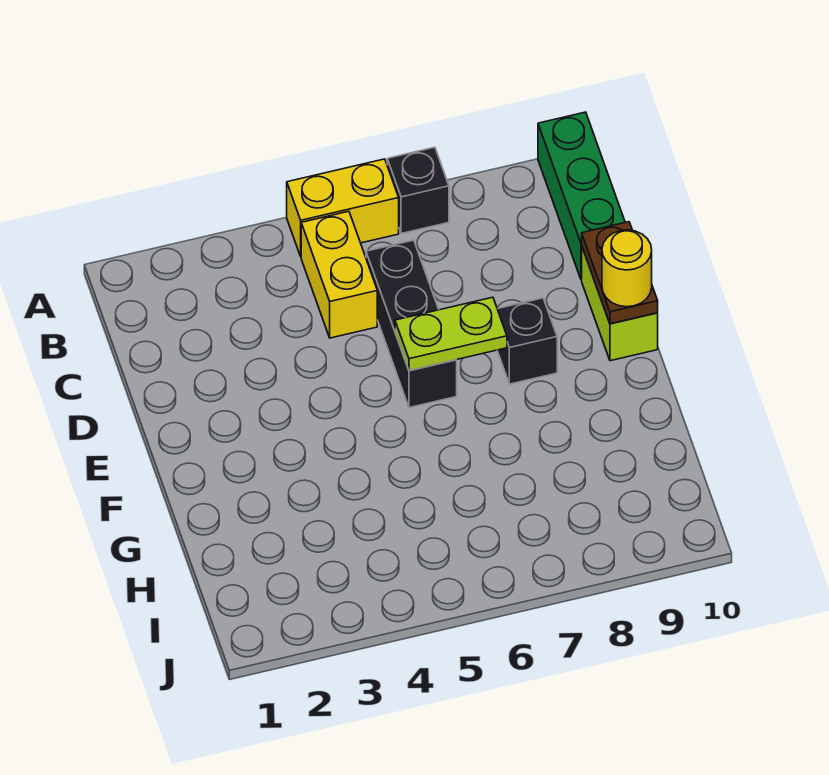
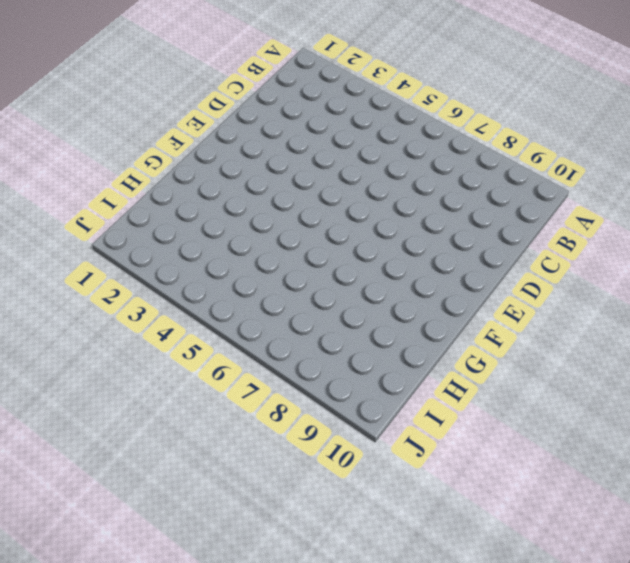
none -> yellow brick A5:A6 level 1
none -> black brick A7 level 1

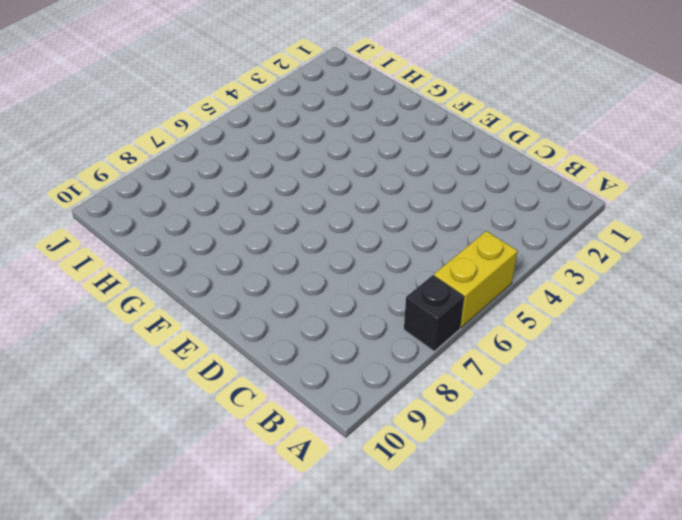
none -> green brick A10:C10 level 1
none -> yellow brick B5:C5 level 1

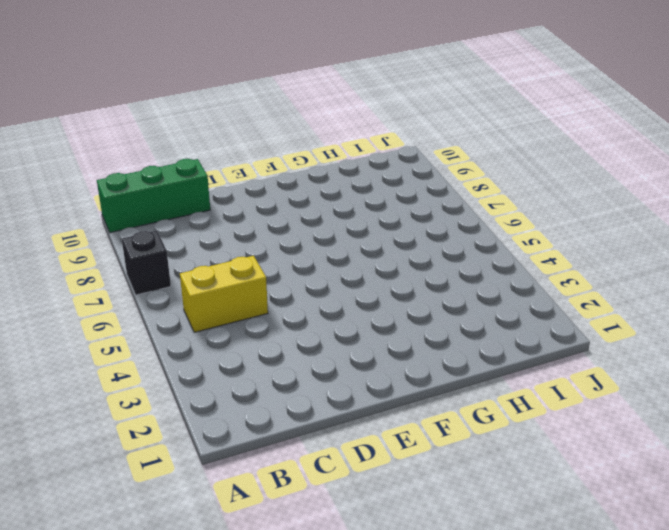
none -> yellow brick A5:A6 level 1
none -> black brick C6:E6 level 1

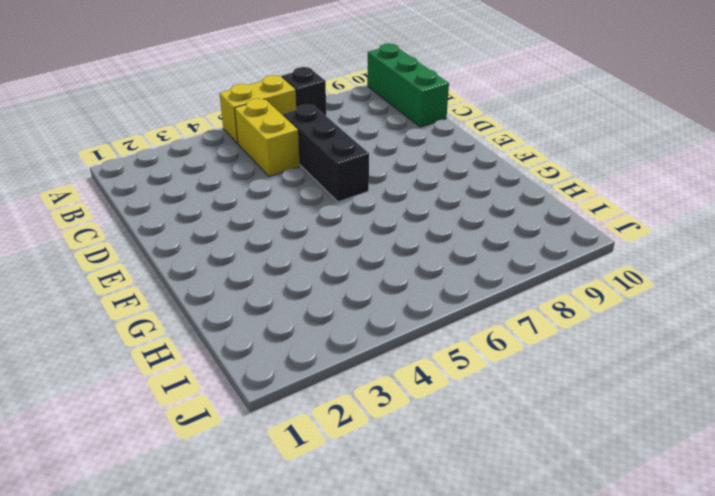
none -> lime brick D10:E10 level 1
none -> black brick E8 level 1

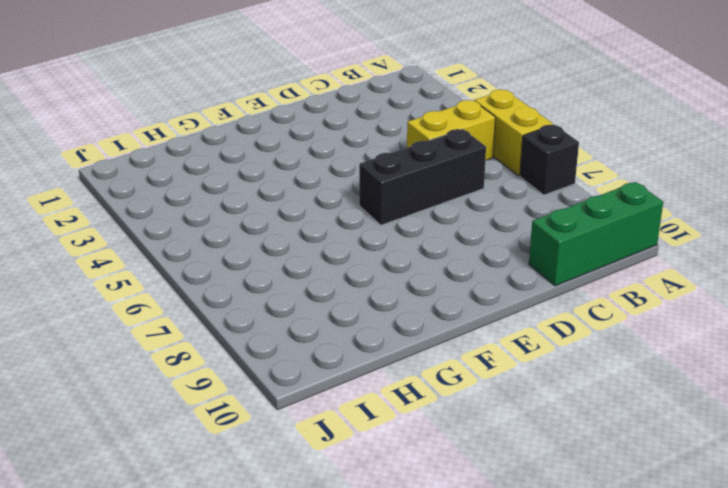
none -> lime brick D10:E10 level 1
none -> black brick E8 level 1

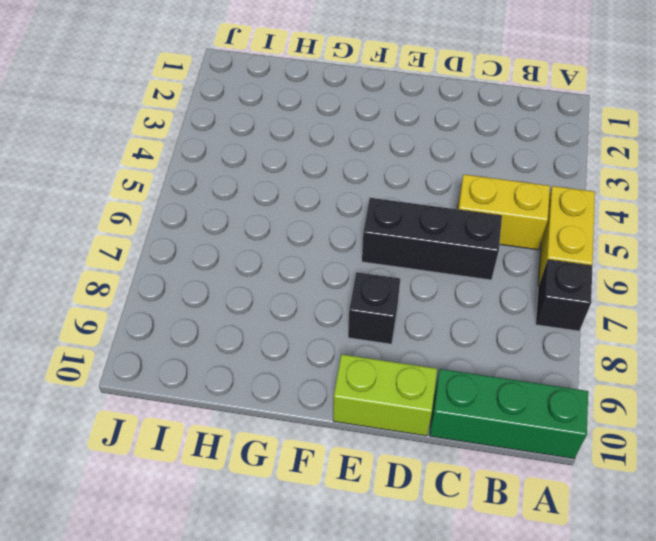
none -> brown plate D10:E10 level 2
none -> lime plate E6:E7 level 2

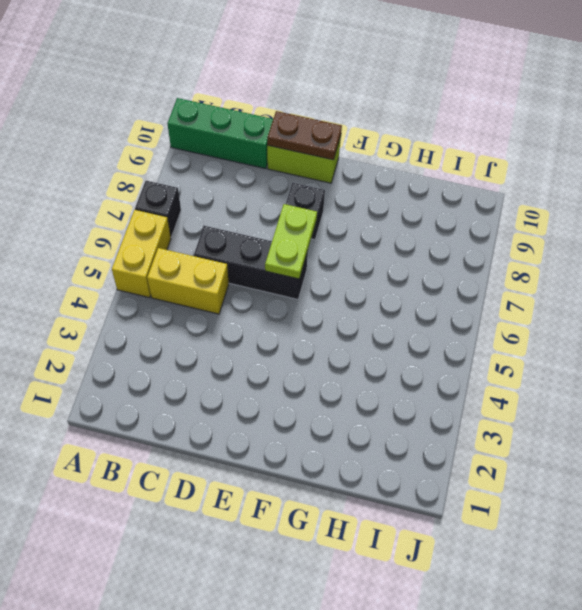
none -> yellow round brick E10 level 3

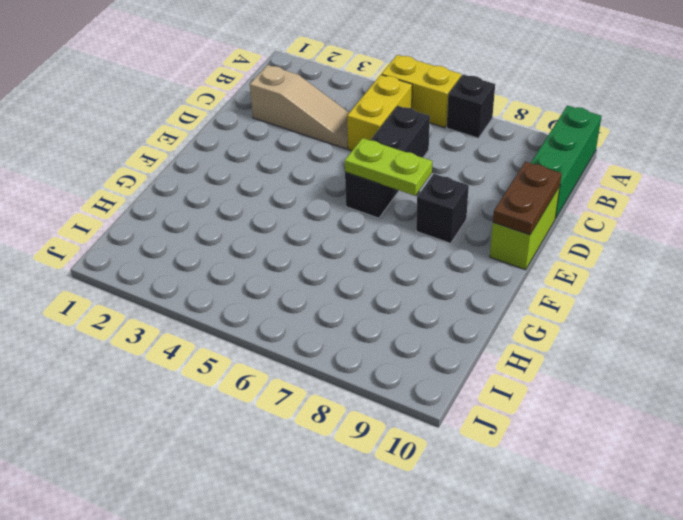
tan slope C2:C4 level 1 top 2 -> none
none -> yellow round brick E10 level 3

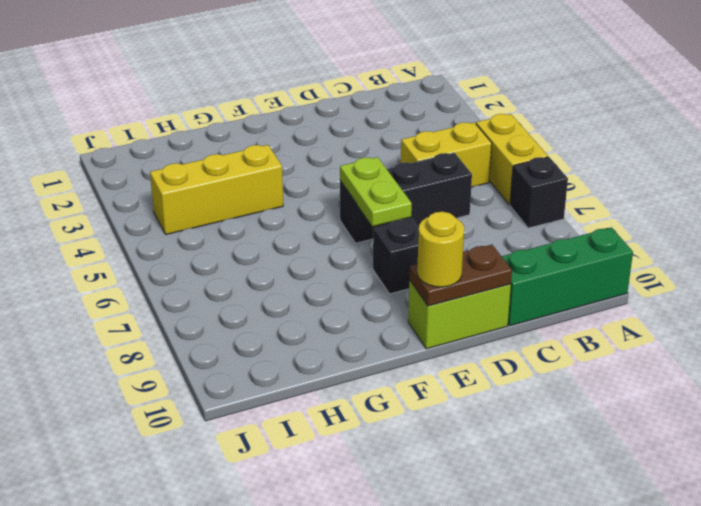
yellow brick G4:I4 level 1 -> none

